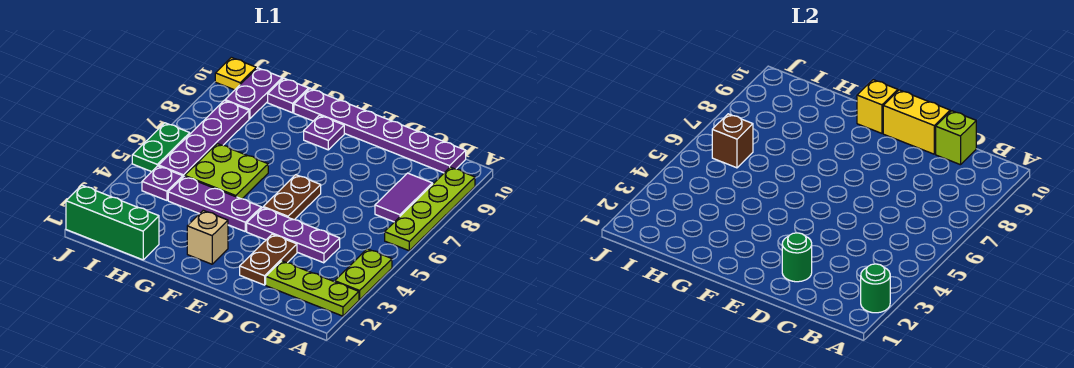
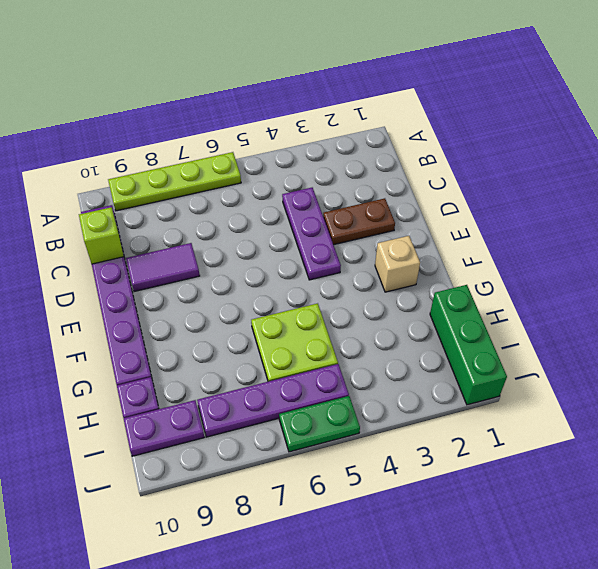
purple tile D8:D9 level 1 -> purple tile B7:B8 level 1
none -> lime plate A2:C2 level 1
none -> lime plate A3:A4 level 1
none -> brown plate E5:E6 level 1

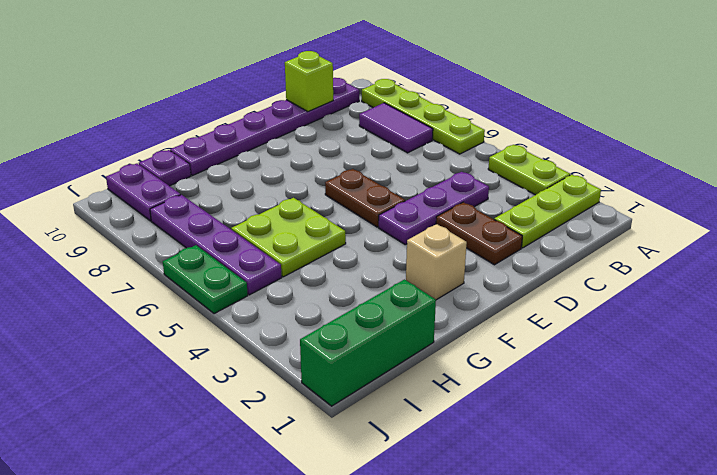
none -> purple plate F4:H4 level 1
none -> purple plate F9 level 1
none -> purple plate I4 level 1

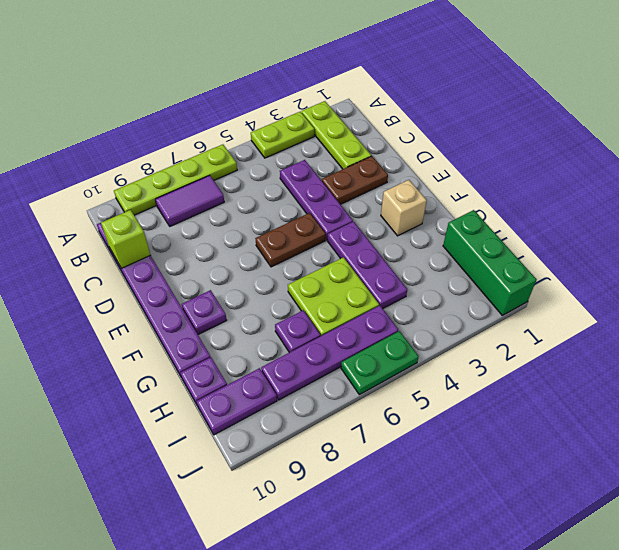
purple plate H7 level 1 -> purple plate I4 level 1
none -> yellow plate J10 level 1
none -> green round brick A2 level 2
none -> green round brick D2 level 2

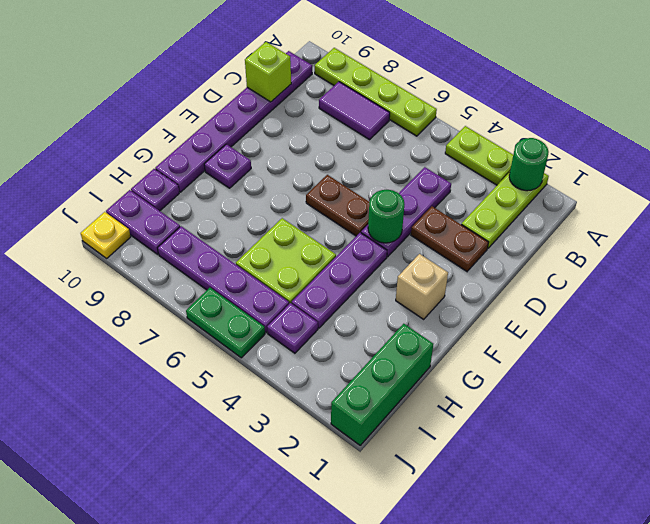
green round brick E4 level 2 -> green round brick D2 level 2
none -> yellow brick D10:E10 level 2
none -> yellow brick F10 level 2
none -> brown brick I6 level 2

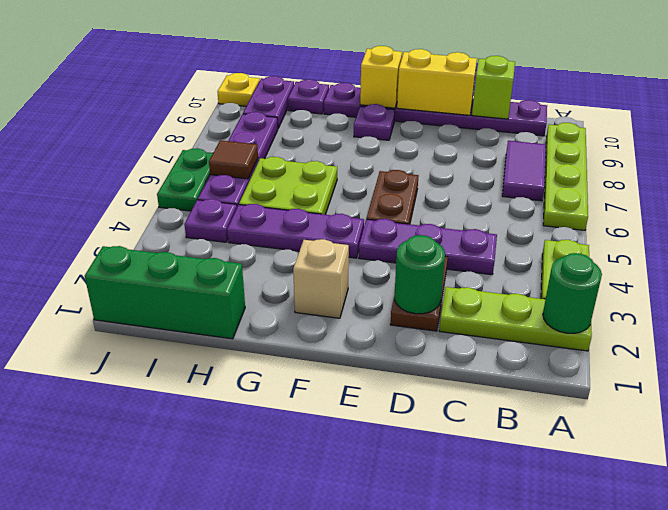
brown tile I6 level 2 -> brown brick I6 level 2

